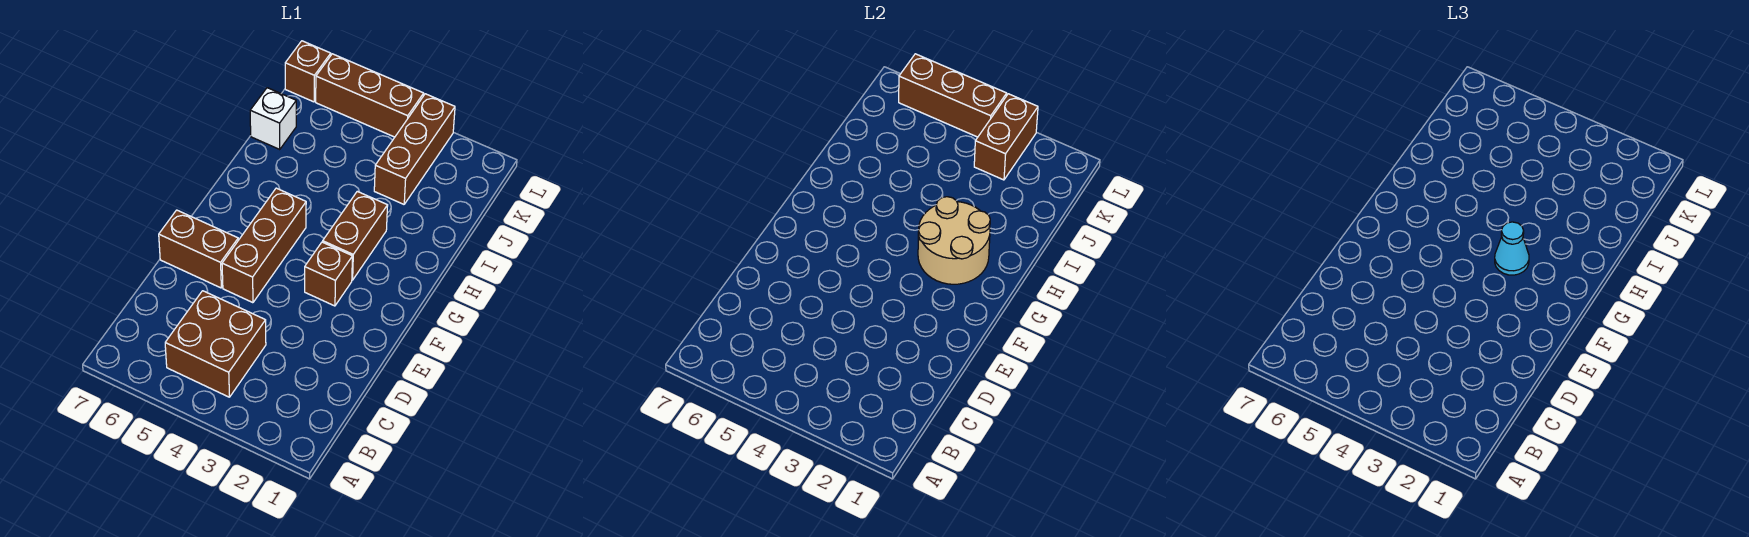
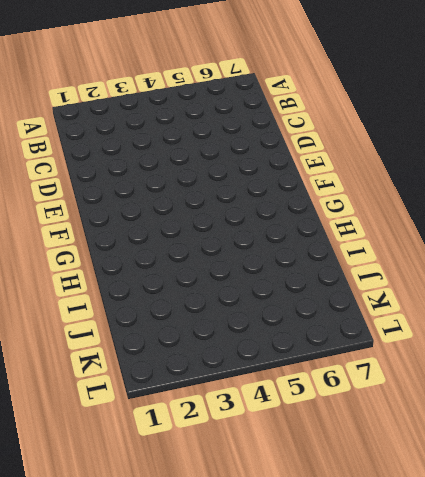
none -> brown brick B4:C5 level 1
none -> brown brick E5:G5 level 1
none -> brown brick E6:E7 level 1

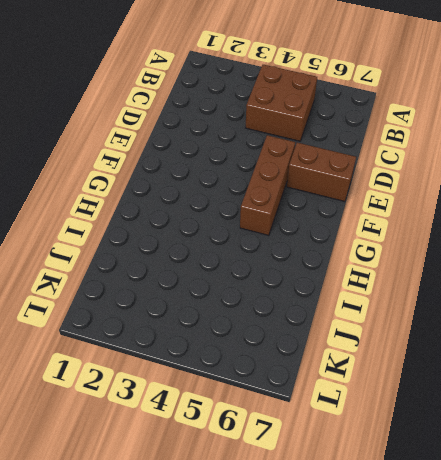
none -> brown brick F3 level 1
none -> brown brick G3:H3 level 1
none -> brown brick J3:L3 level 1

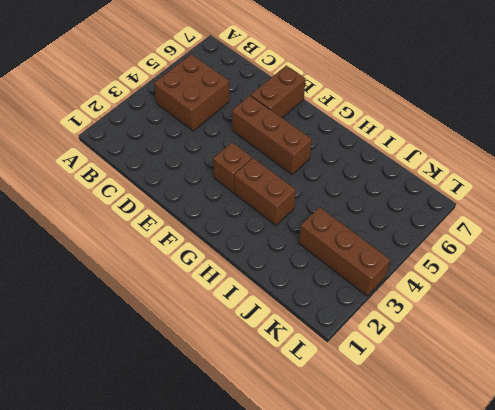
none -> white brick J7 level 1
none -> brown brick L4:L6 level 1
none -> brown brick L7 level 1

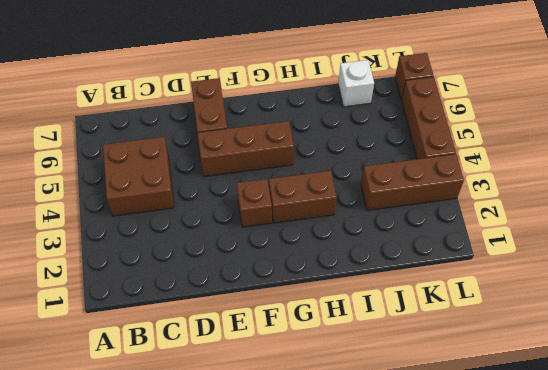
none -> tan round brick G2:H3 level 2
none -> brown brick K3:L3 level 2
none -> brown brick L4:L6 level 2

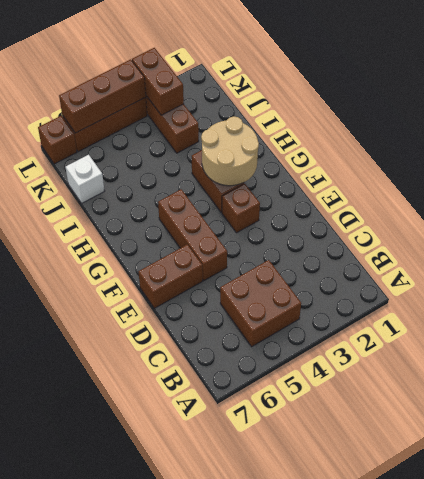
none -> cyan cone G3 level 3

